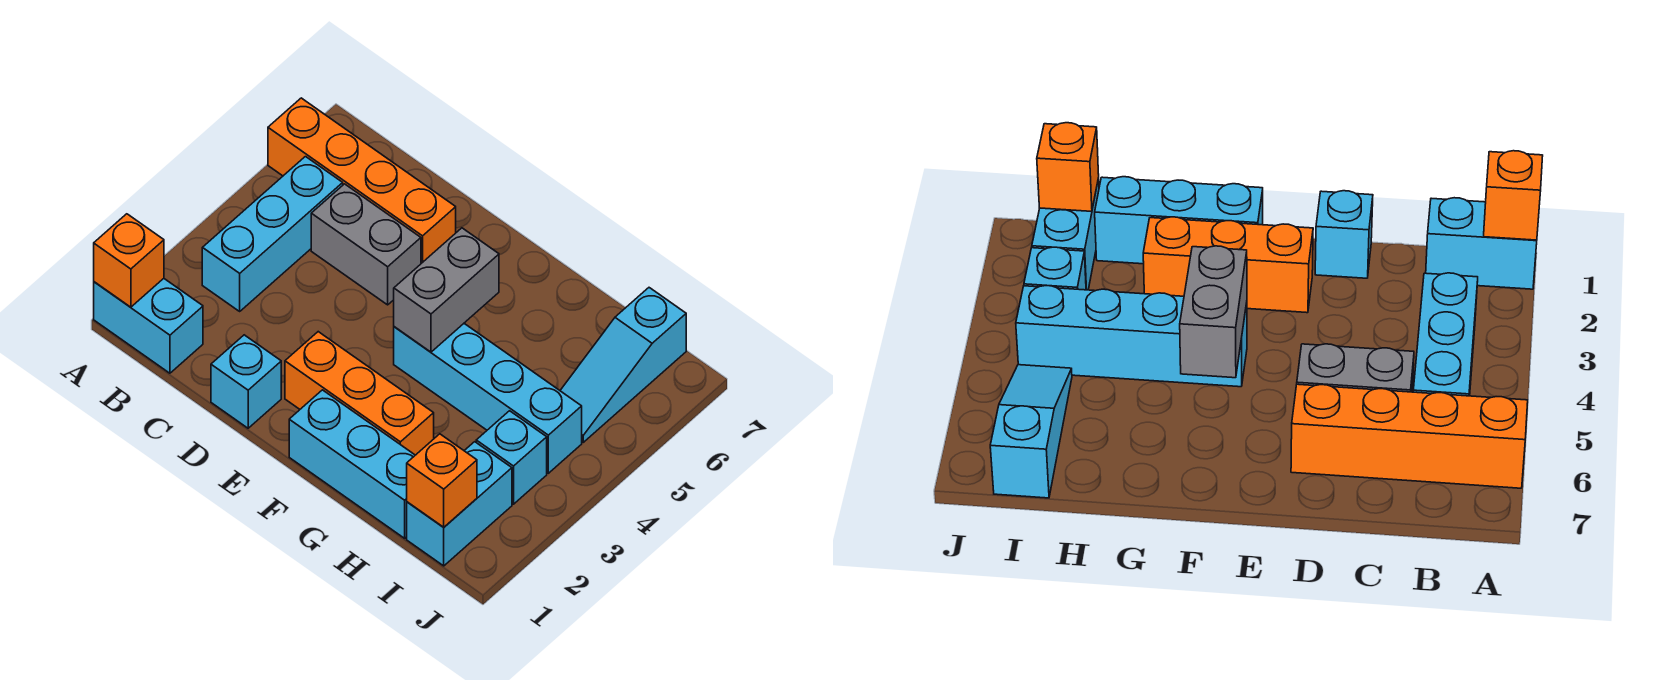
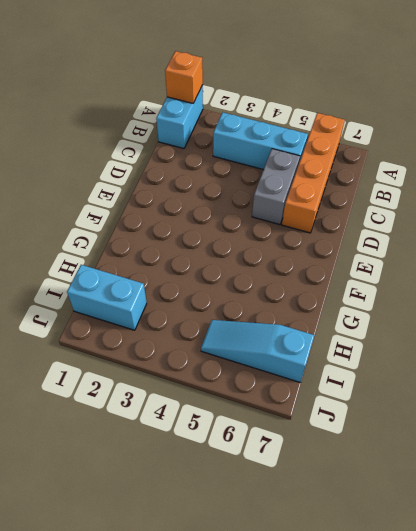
none -> cyan brick D1 level 1
none -> orange brick E2:G2 level 1
none -> cyan brick F1:H1 level 1

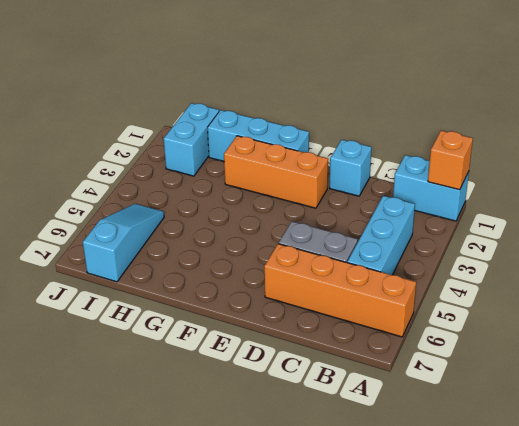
none -> cyan brick F4:I4 level 1
none -> cyan brick I3 level 1
none -> grey brick F4:F5 level 2

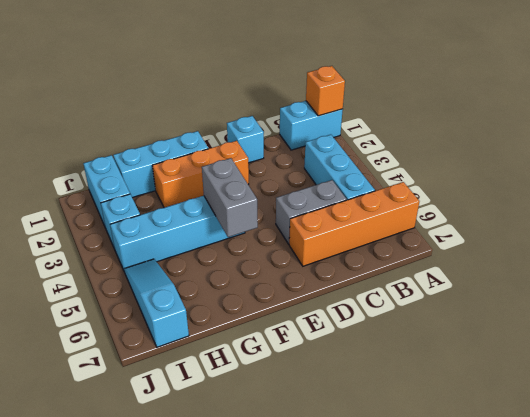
none -> orange brick I1 level 2

